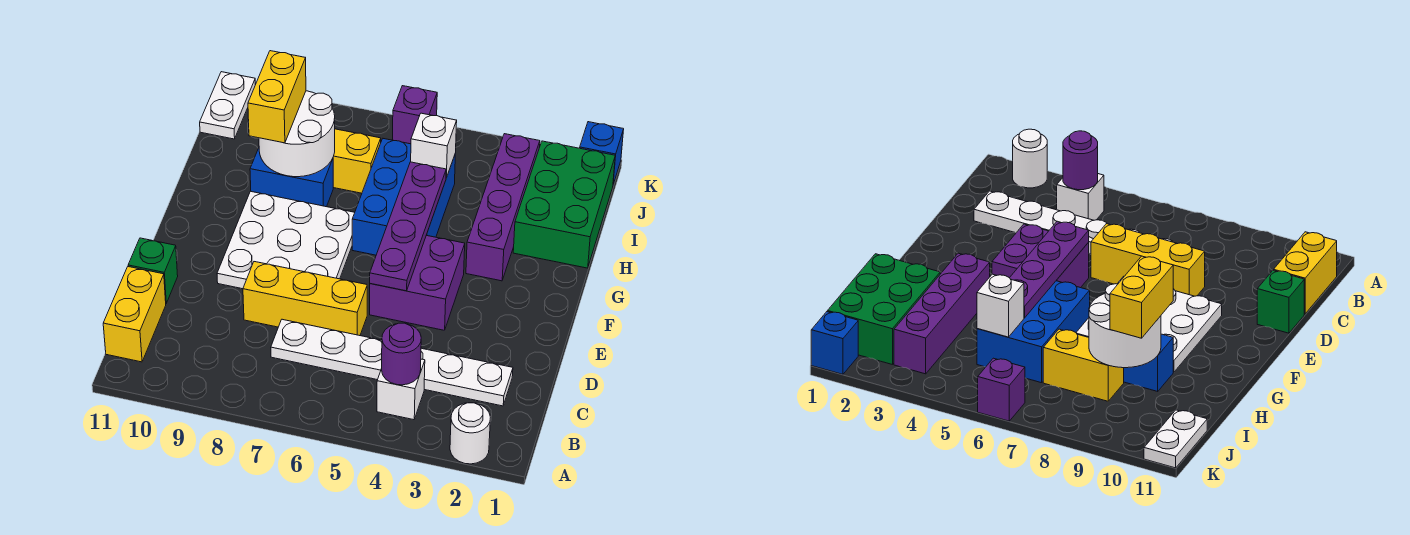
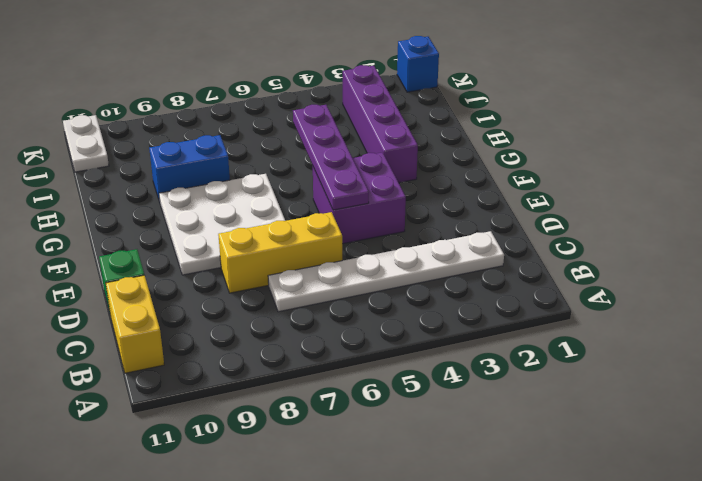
none -> white round brick A2 level 1
none -> white brick B4 level 1
none -> blue brick G5:I6 level 1

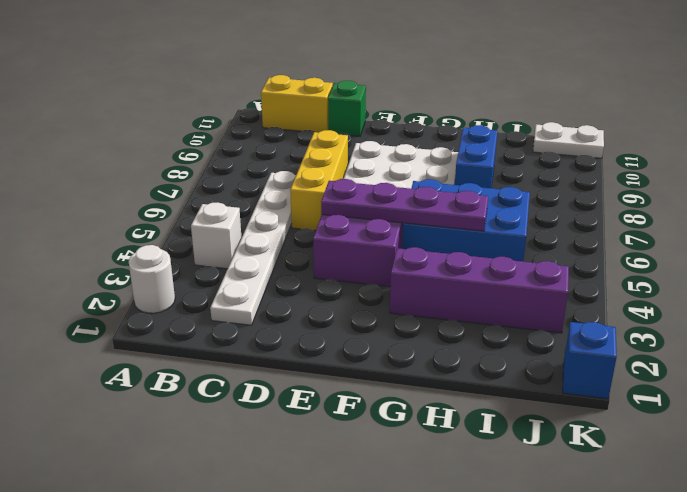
none -> green brick H1:J2 level 1
none -> yellow brick I7:I8 level 1
none -> purple brick K6 level 1

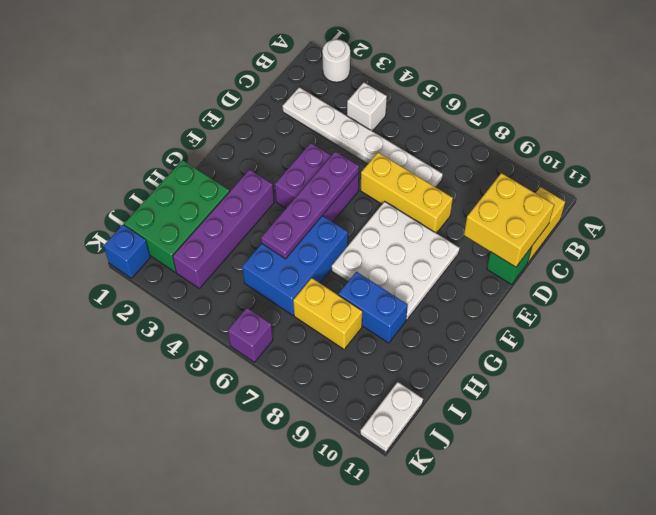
yellow brick C10:D11 level 2 -> none
none -> purple round brick B4 level 2
none -> white round brick H8:I9 level 2
none -> white brick I5 level 2

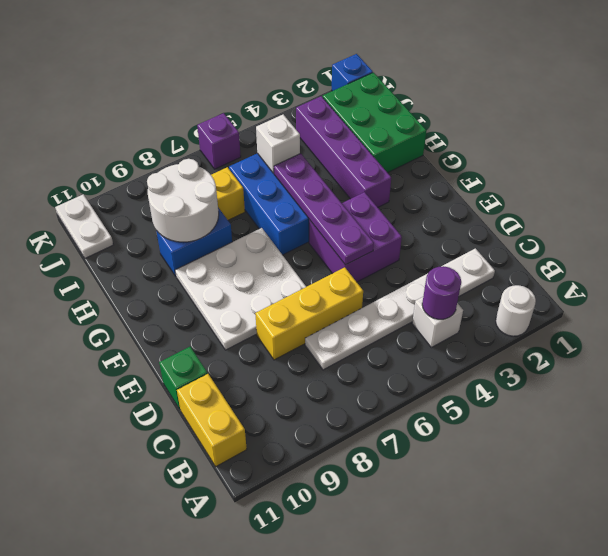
none -> yellow brick H9:I9 level 3

